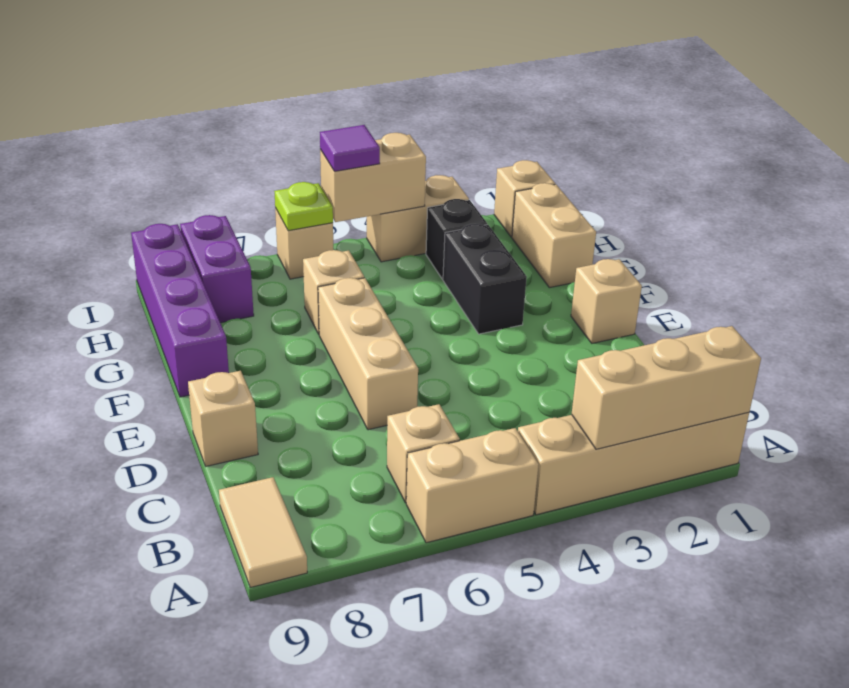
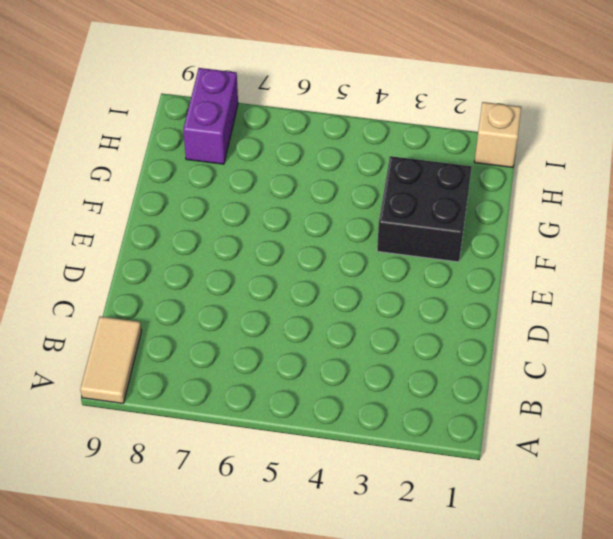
black brick F2:G3 level 1 -> black brick F3:G3 level 1
none -> tan brick A1:A4 level 1
none -> tan brick A5:A6 level 1
none -> tan brick B6 level 1

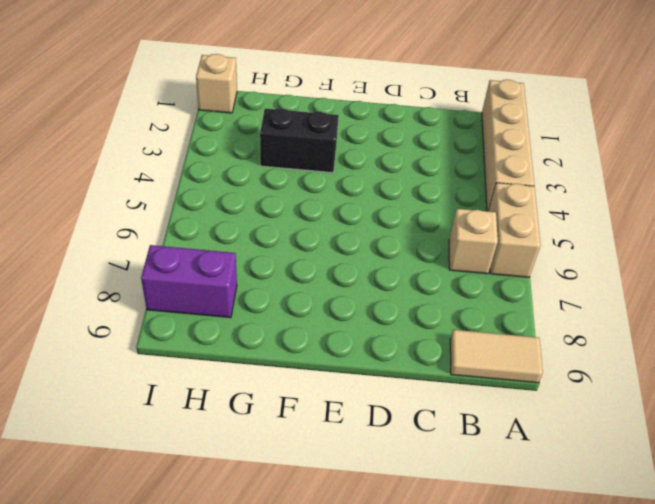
none -> tan brick D6:F6 level 1
none -> tan brick D9 level 1
none -> tan brick E1 level 1

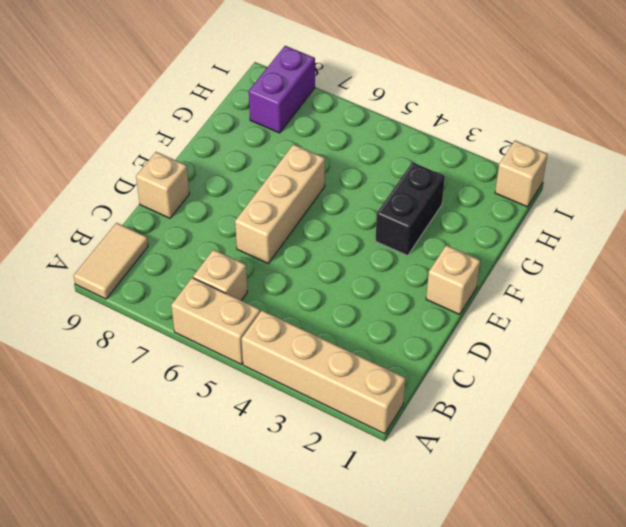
none -> purple brick F9:I9 level 1
none -> tan brick G1:H1 level 1
none -> tan brick G6 level 1

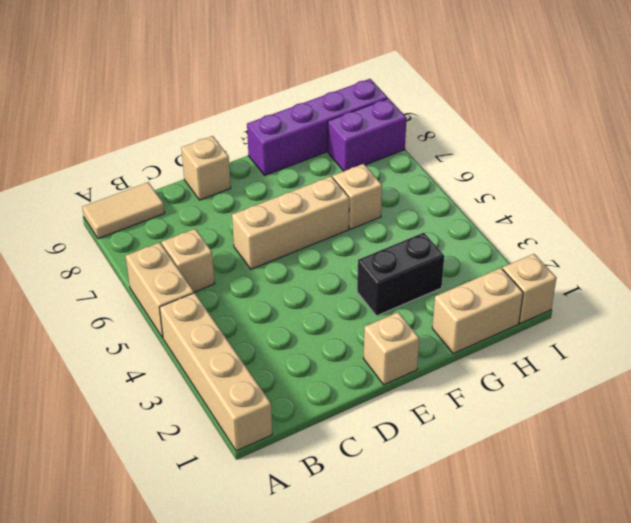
none -> black brick H3 level 1
none -> tan brick I3:I4 level 1
none -> tan brick I6 level 1

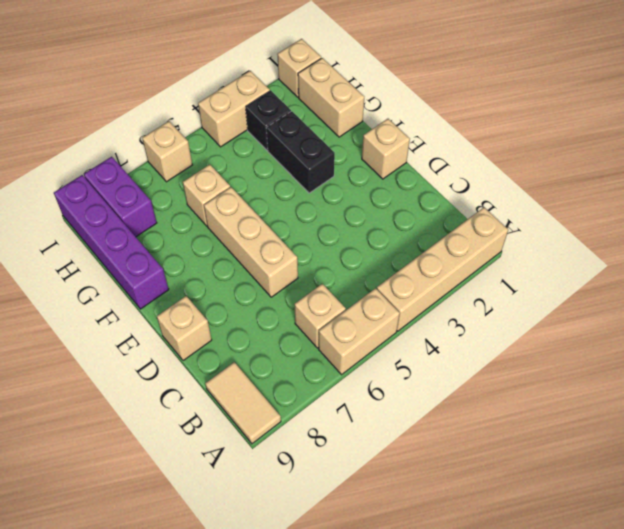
none -> tan brick A1:A3 level 2
none -> tan brick I4:I5 level 2
none -> lime plate I6 level 2

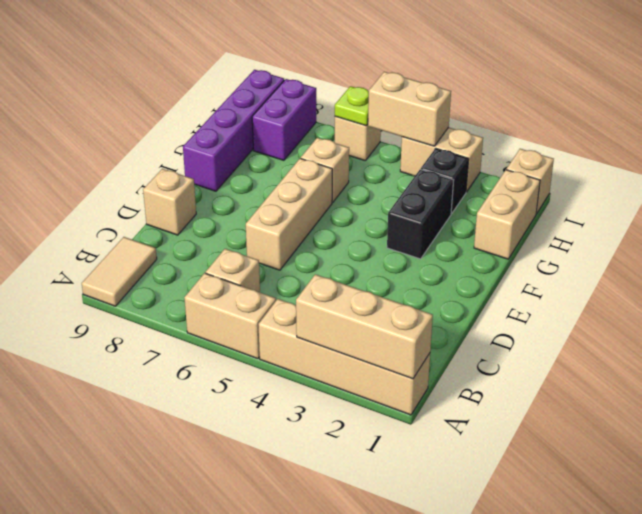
none -> tan brick E1 level 1
none -> purple tile I5 level 3

